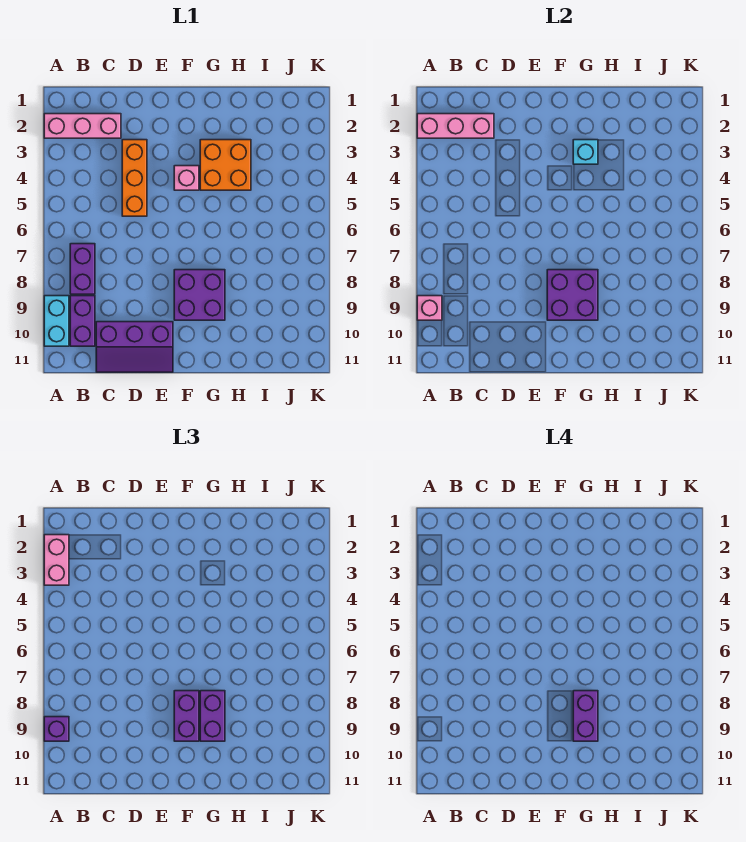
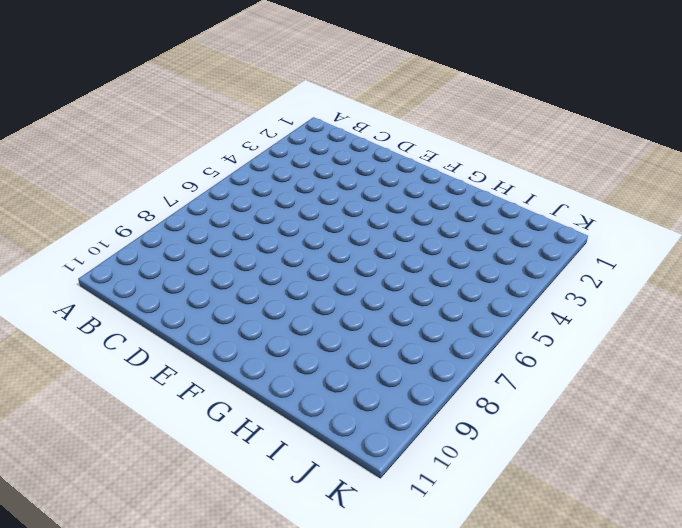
none -> pink brick A2:C2 level 1
none -> cyan brick A9:A10 level 1
none -> purple brick B7:B8 level 1

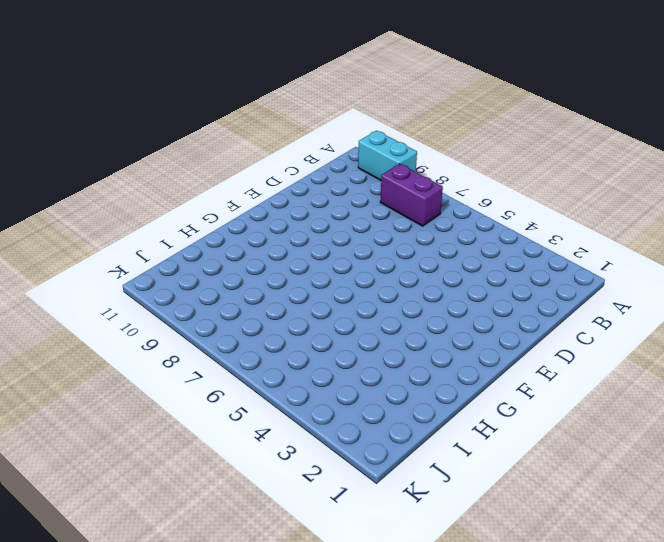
none -> pink brick A2:C2 level 1
none -> purple brick B9:B10 level 1
none -> purple slope C10:E11 level 1 top 10

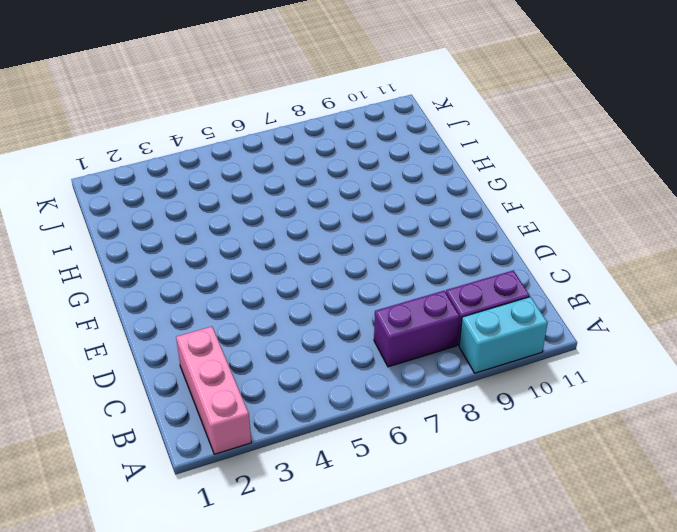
none -> purple slope C10:E11 level 1 top 10
none -> orange brick D3:D5 level 1
none -> pink brick F4 level 1

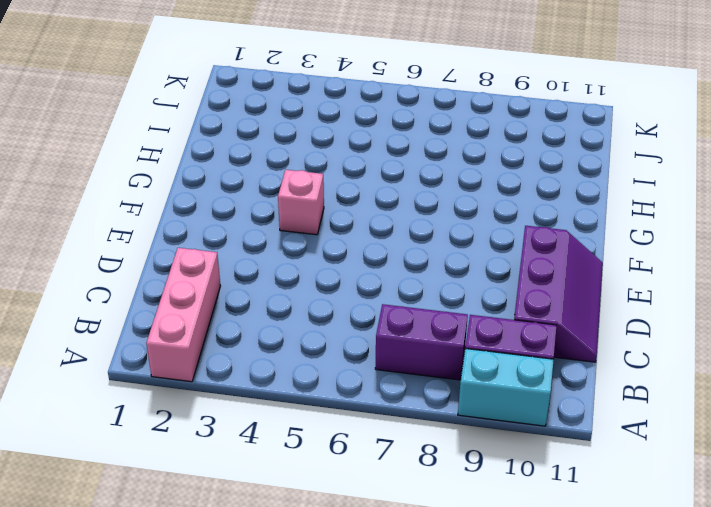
none -> orange brick D3:D5 level 1
none -> purple brick F8:G9 level 1
none -> orange brick G3:H4 level 1

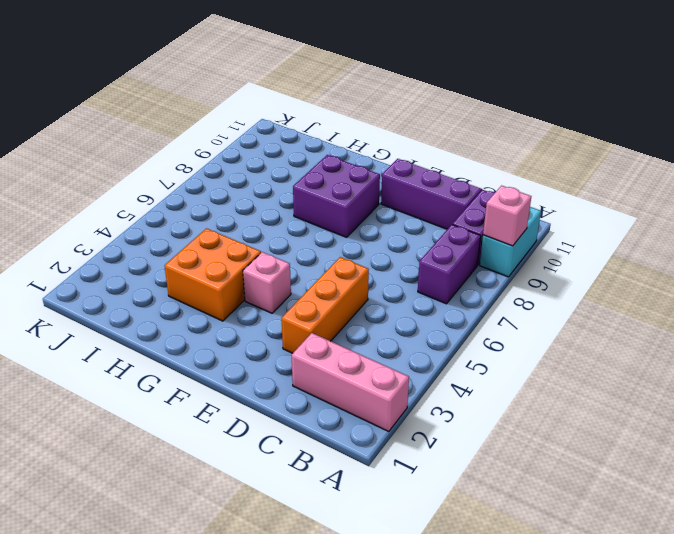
none -> pink brick A2:C2 level 2
none -> purple brick F8:G9 level 2
none -> cyan brick G3 level 2

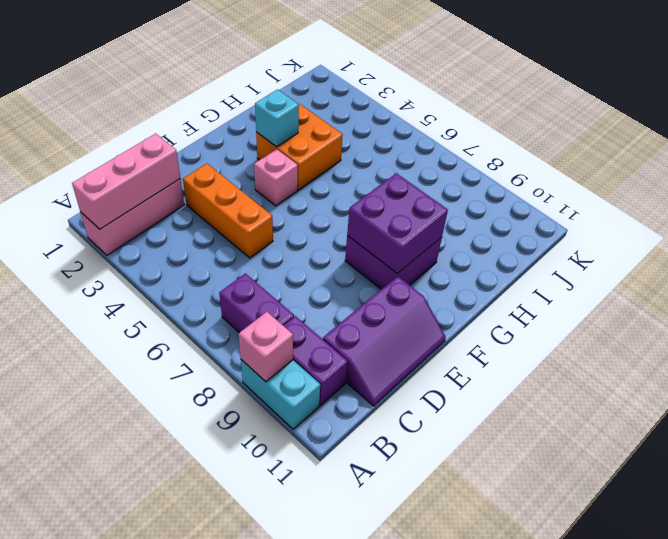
none -> pink brick A2:A3 level 3
none -> purple brick A9 level 3
none -> purple brick F8:F9 level 3

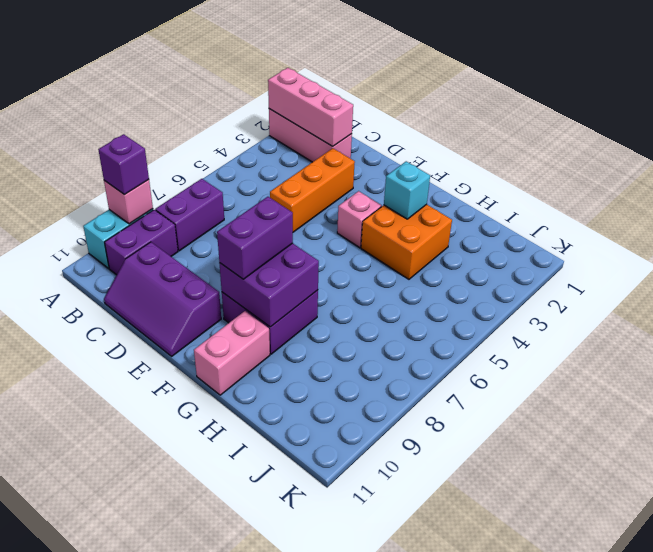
pink brick G10:G11 level 1 -> pink brick A2:A3 level 3
none -> purple brick G8:G9 level 3
none -> purple brick G8:G9 level 4

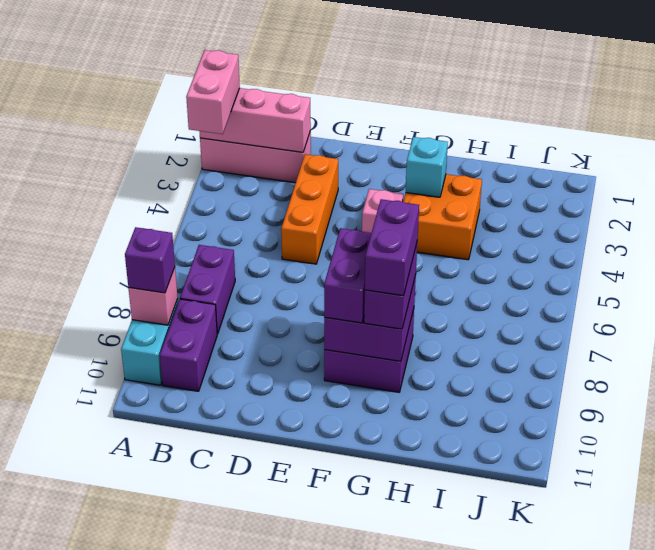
none -> purple slope C10:E11 level 1 top 10

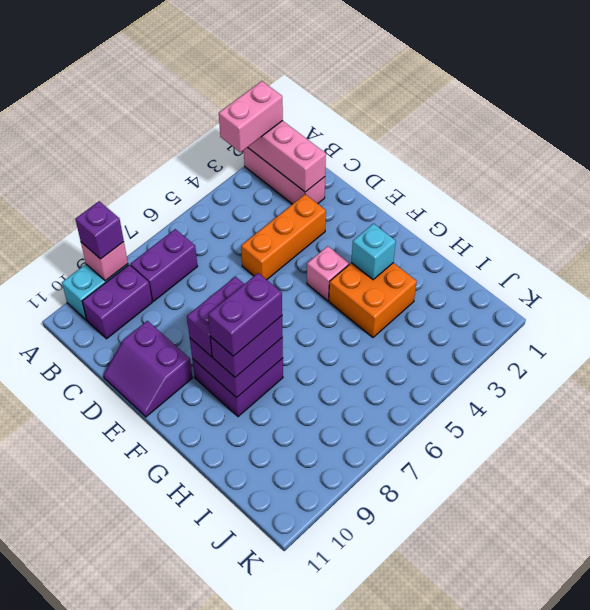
purple slope D10:E11 level 1 top 10 -> purple slope C10:E11 level 1 top 10

